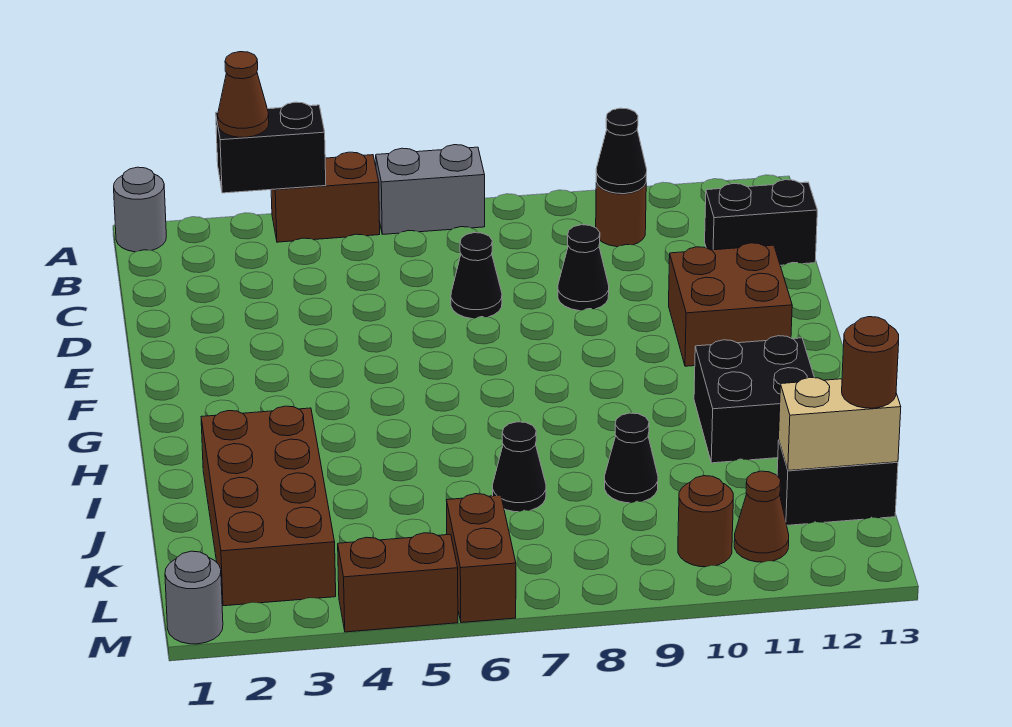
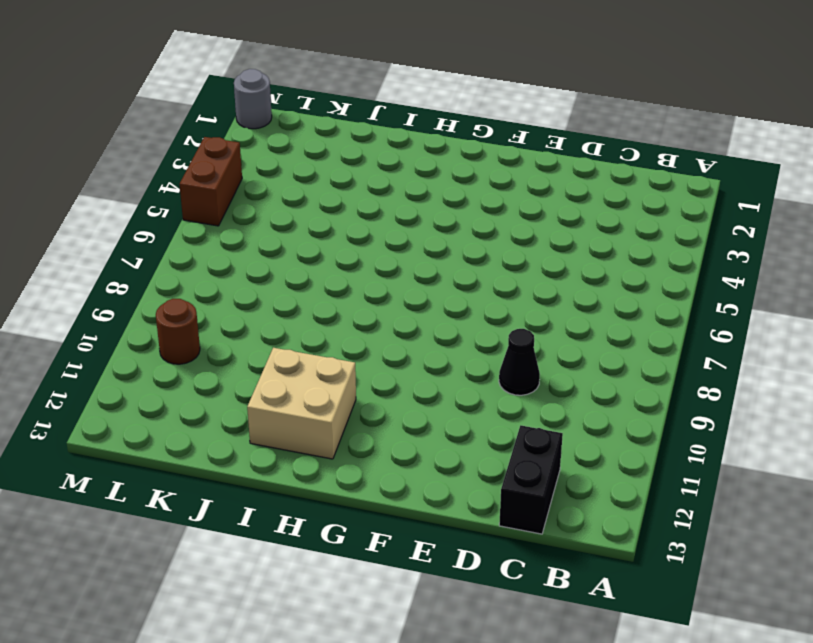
tan brick H11:I12 level 1 -> black brick H11:I12 level 1
none -> grey round brick A1 level 1
none -> brown brick A4:A5 level 1
none -> grey brick A6:A7 level 1

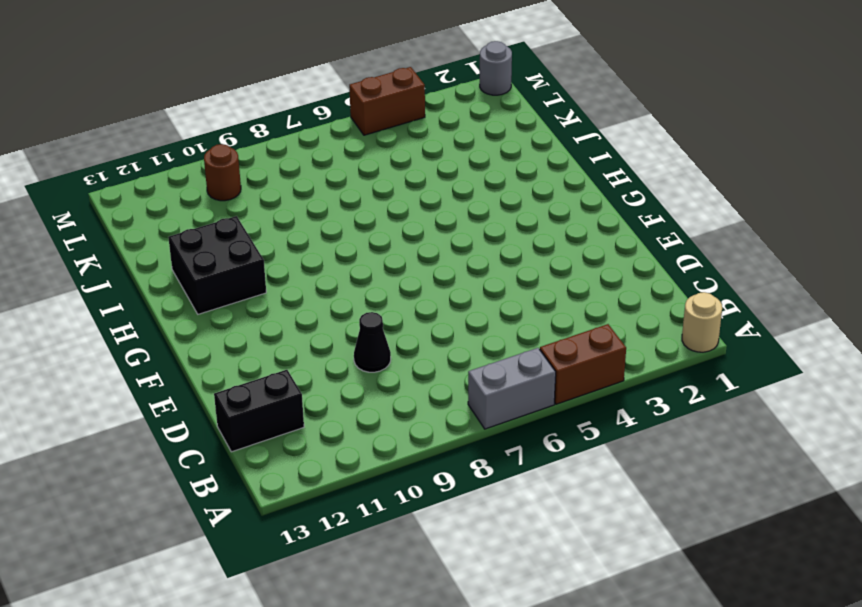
tan round brick A1 level 1 -> grey round brick A1 level 1
none -> brown round brick B10 level 1
none -> black cone D7 level 1
none -> brown brick E11:F12 level 1

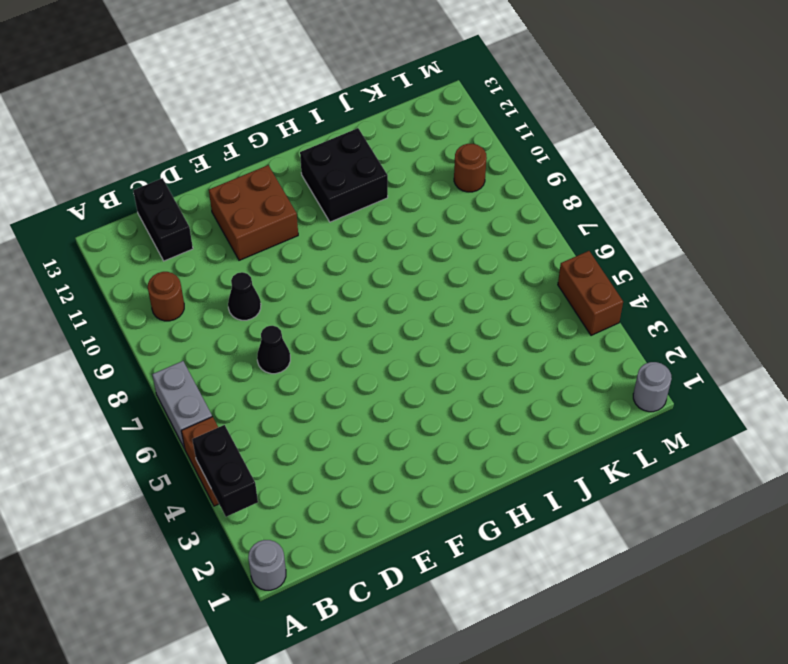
none -> brown brick I2:L3 level 1
none -> black cone J7 level 1
none -> black cone J9 level 1

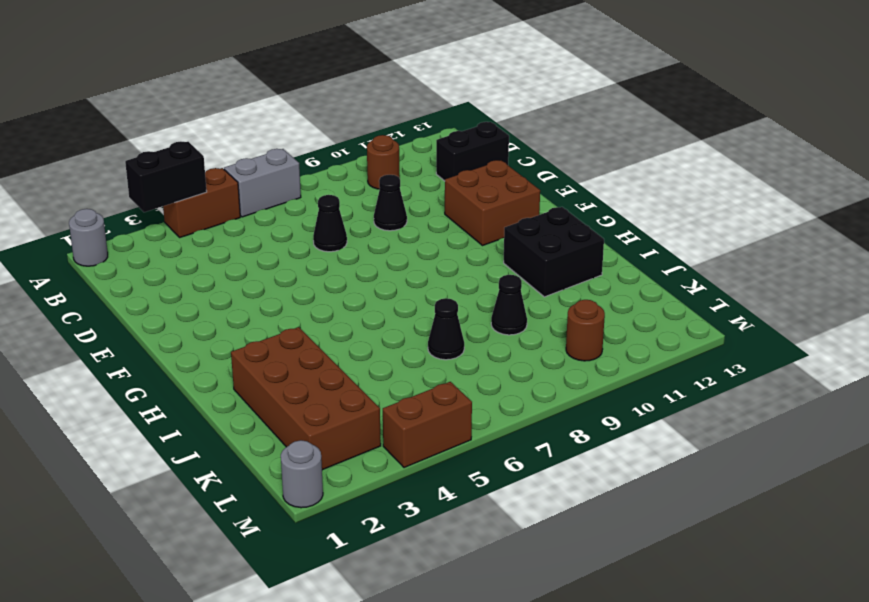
none -> black brick K12:K13 level 1
none -> brown brick L6:M6 level 1
none -> brown cone L11 level 1

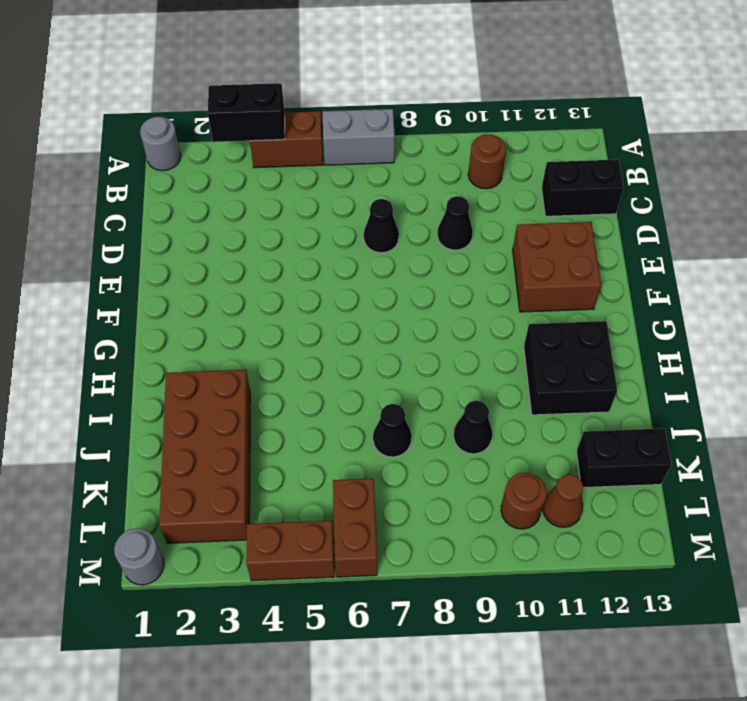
none -> black cone B10 level 2
none -> tan brick K12:K13 level 2
none -> brown cone A3 level 3

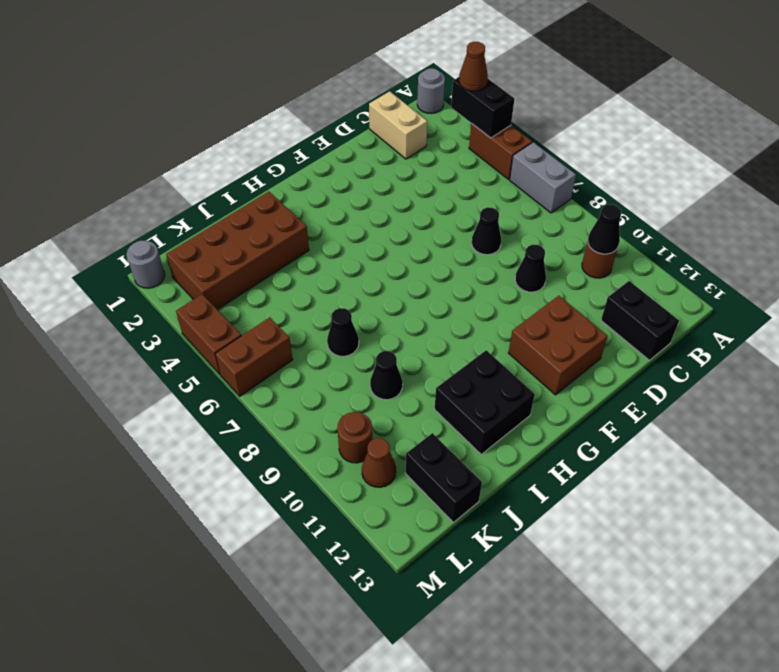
tan brick C1:C2 level 1 -> tan brick K12:K13 level 2
none -> brown round brick K13 level 3

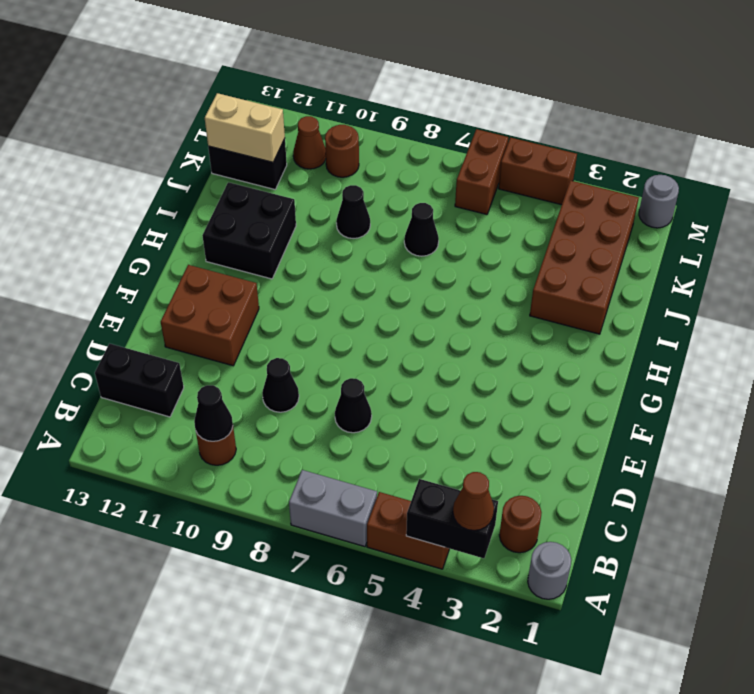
brown round brick B2 level 1 -> brown round brick K13 level 3

